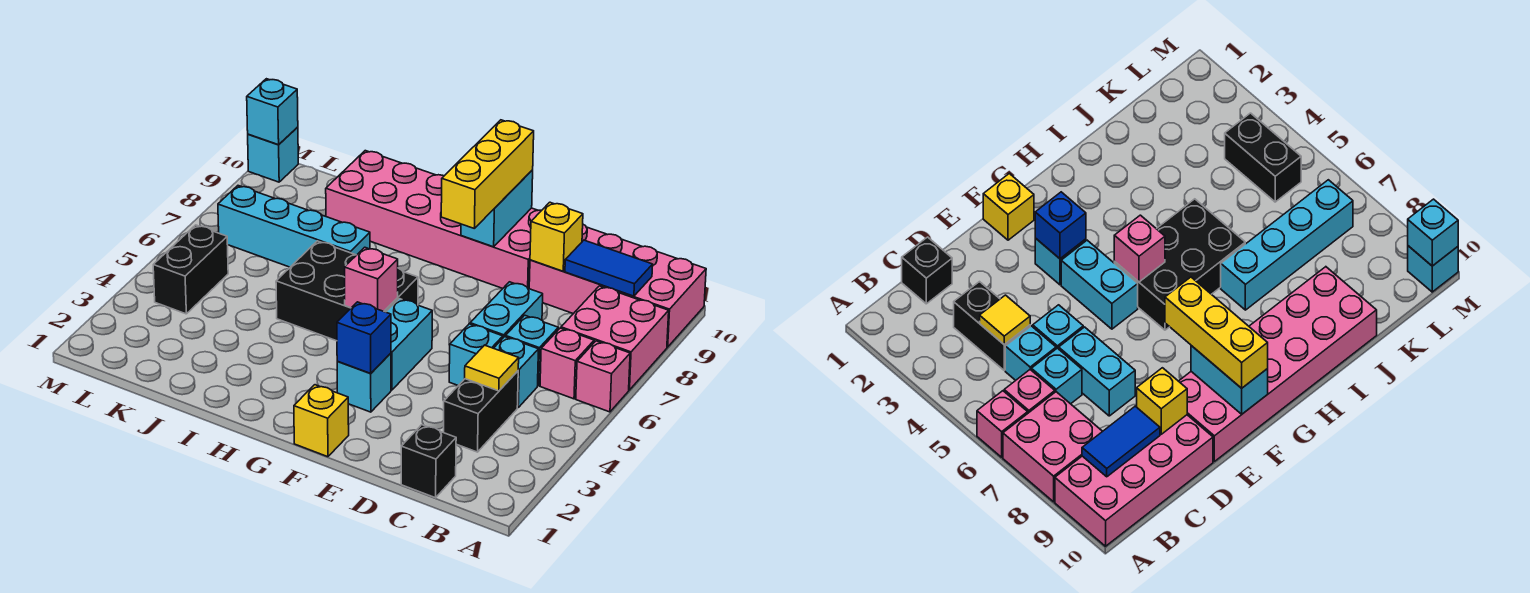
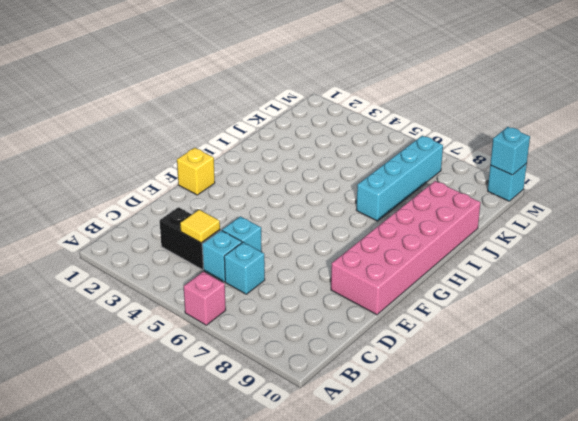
none -> pink brick A7:B8 level 1
none -> pink brick A9:D10 level 1
none -> pink brick B6 level 1

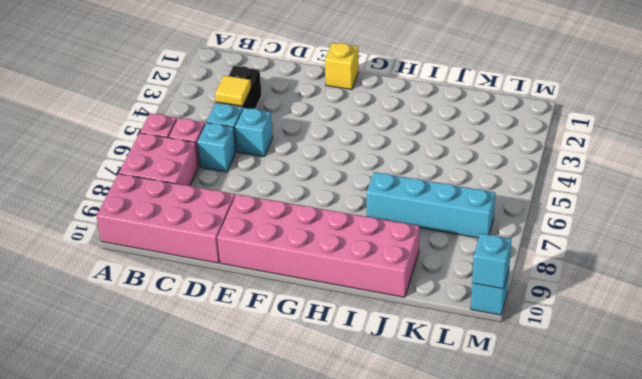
none -> black brick C1 level 1
none -> cyan brick D6:D7 level 1
none -> cyan brick F3 level 1

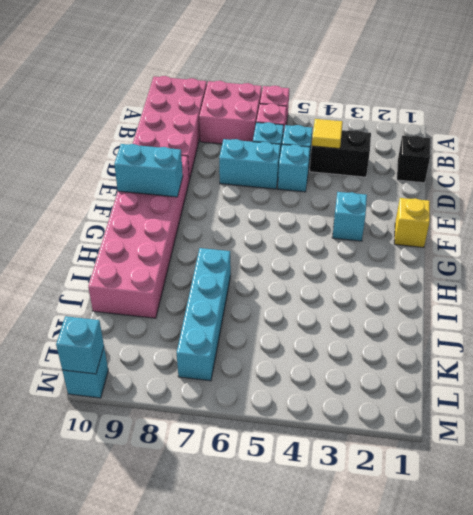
none -> cyan brick F4:F5 level 1
none -> black brick G5:I6 level 1
none -> black brick L4:L5 level 1

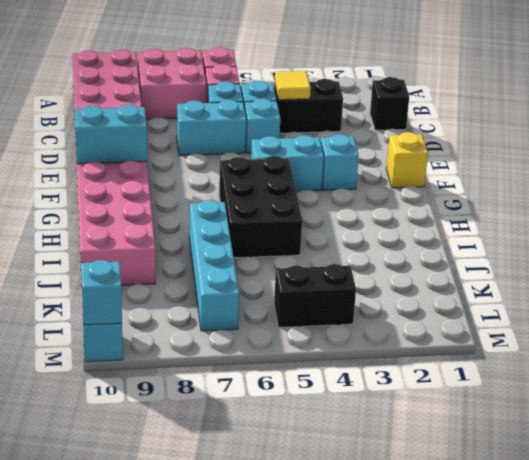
none -> blue tile B9:C9 level 2
none -> yellow brick D9 level 2
none -> blue brick F3 level 2

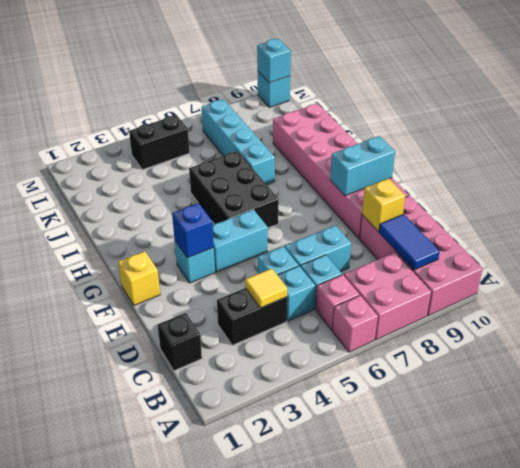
none -> pink brick G5 level 2
none -> yellow brick F8:F10 level 3

